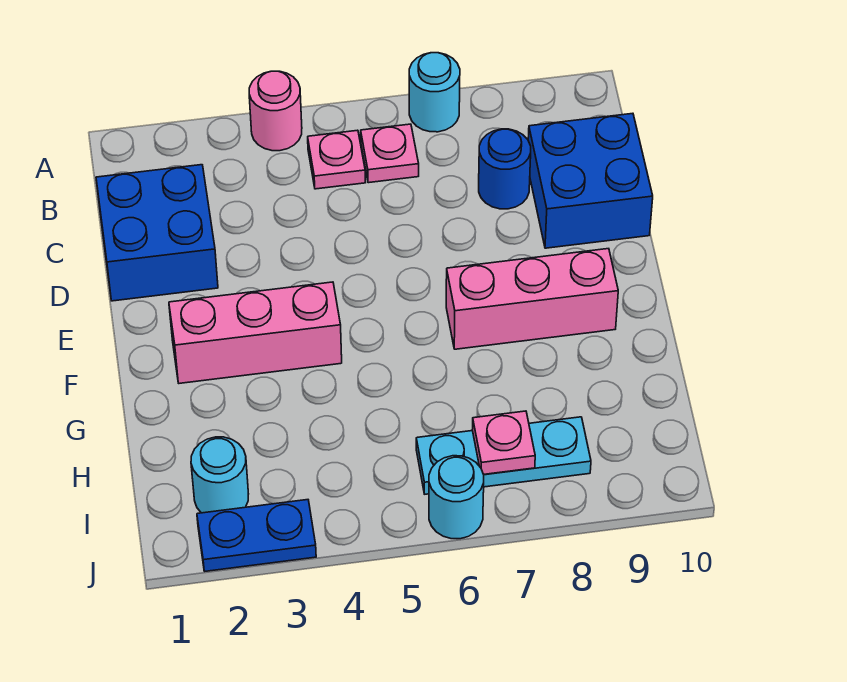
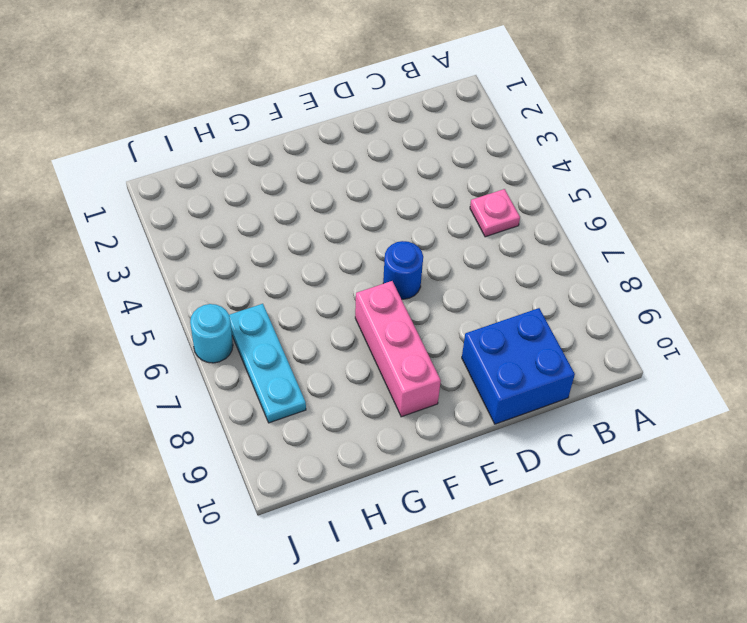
blue round brick E6 level 1 -> blue round brick C8 level 1
none -> pink round brick A4 level 1
none -> cyan round brick A7 level 1
none -> pink plate B6 level 1

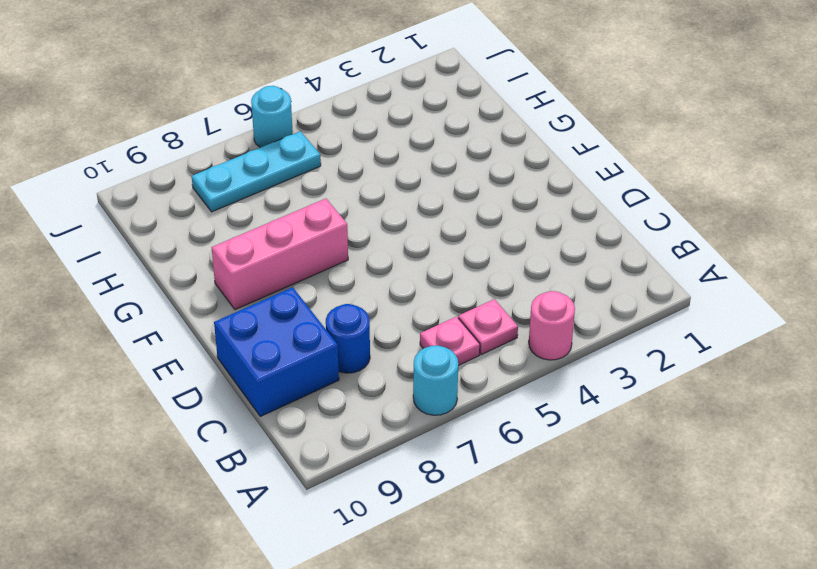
none -> blue brick C1:D2 level 1
none -> pink brick F2:F4 level 1
none -> cyan round brick I2 level 1

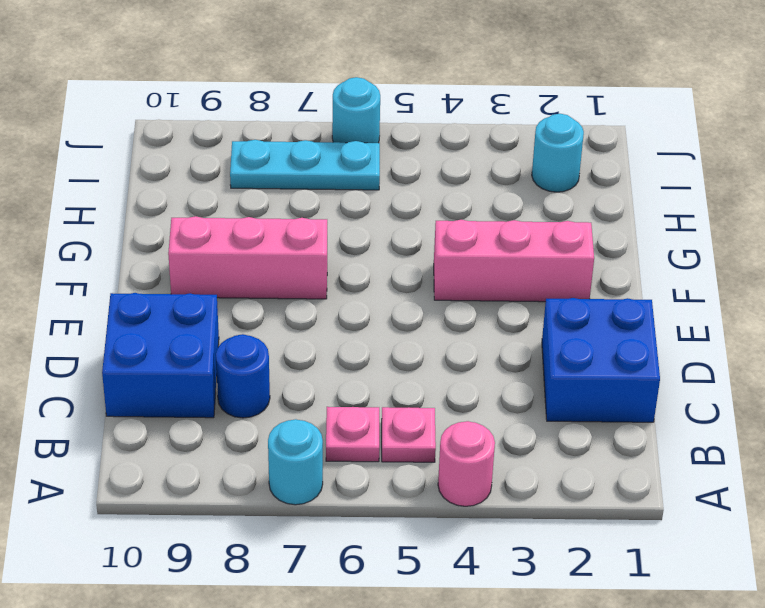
none -> blue plate J2:J3 level 1
none -> pink plate I7 level 2

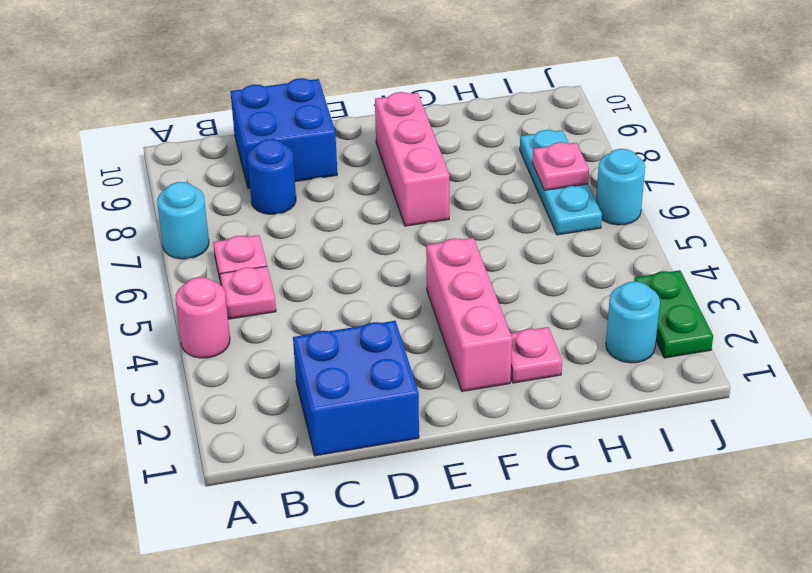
pink plate G2 level 1 -> none
green plate J2:J3 level 1 -> blue plate J2:J3 level 1

